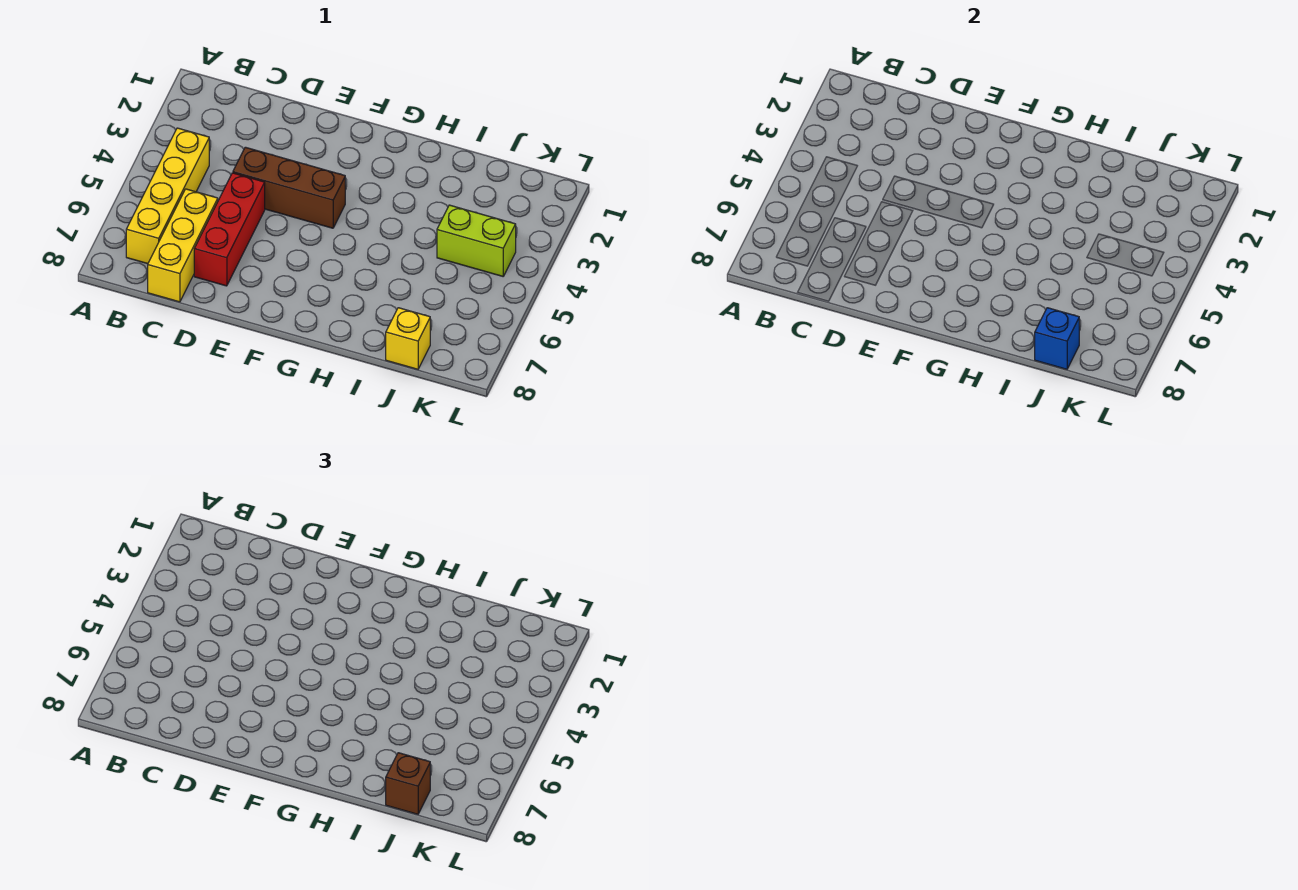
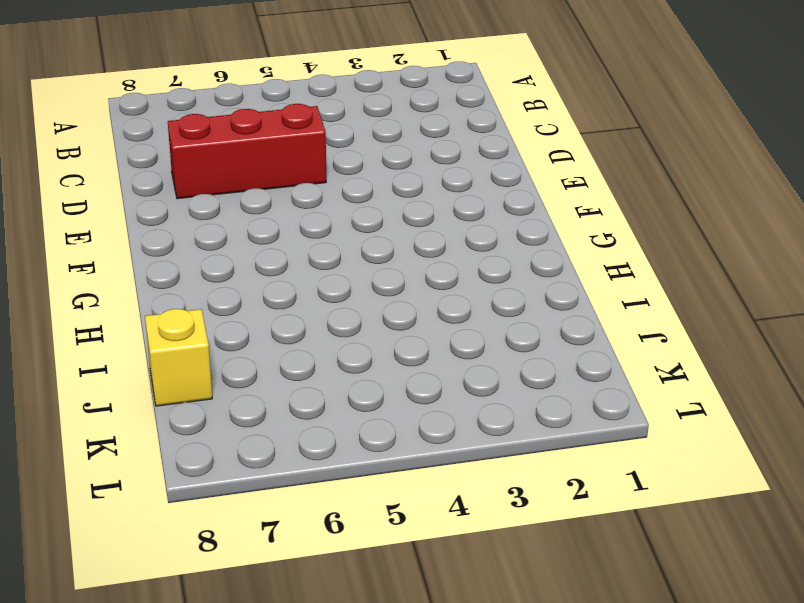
none -> yellow brick B4:B7 level 1
none -> yellow brick C6:C8 level 1

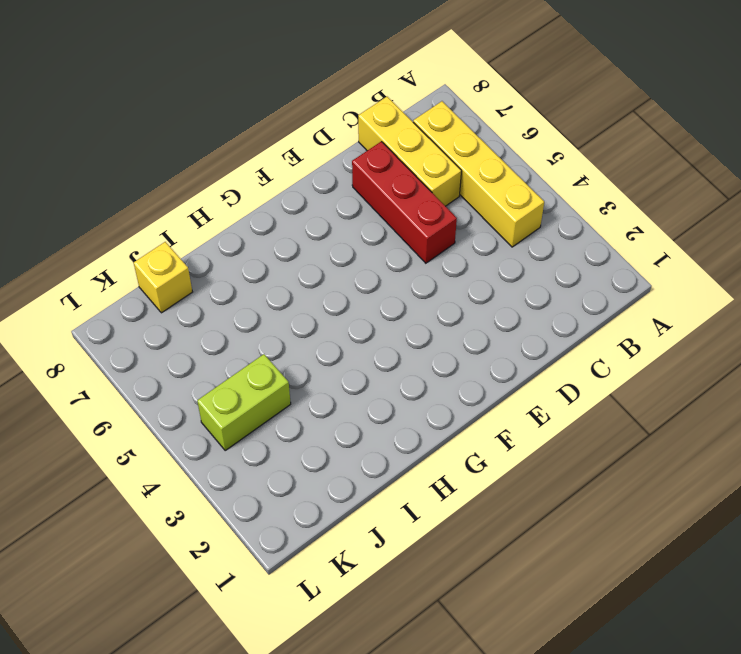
none -> brown brick D4:F4 level 1
none -> blue brick J8 level 2

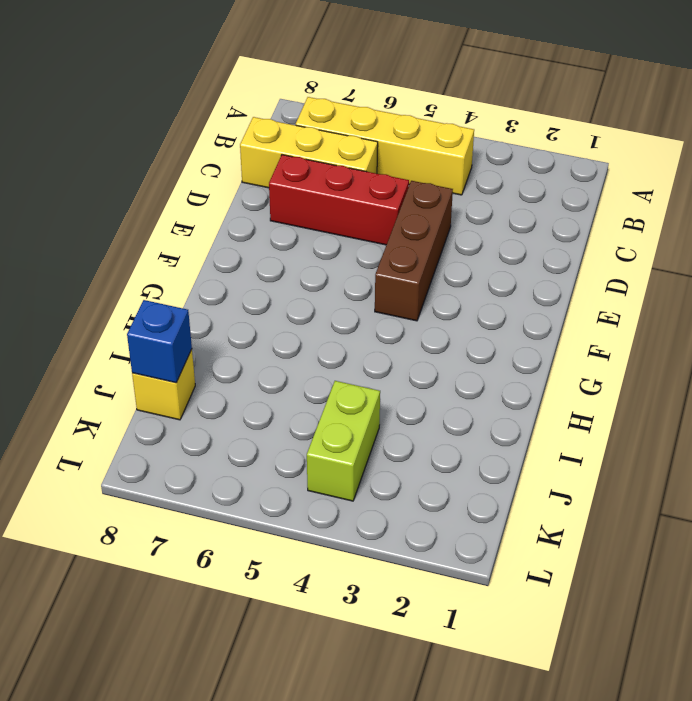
none -> brown brick J8 level 3

